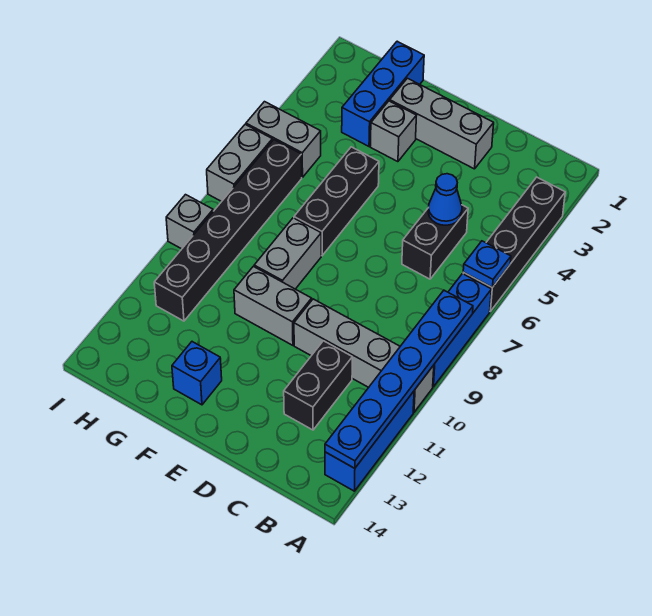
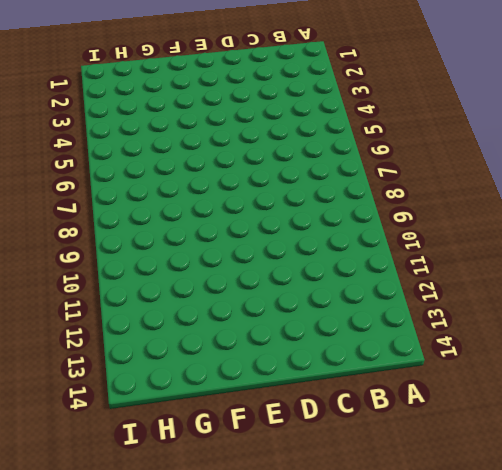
none -> black brick A3:A6 level 1
none -> blue brick A7:A9 level 1
none -> grey brick A10:D10 level 1

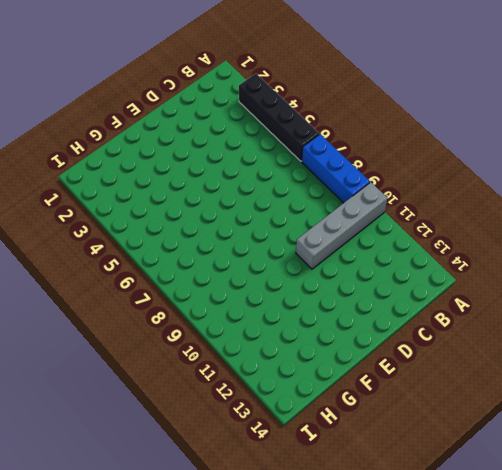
none -> blue brick A11:A13 level 1
none -> black brick C5:C6 level 1
none -> black brick C11:C12 level 1

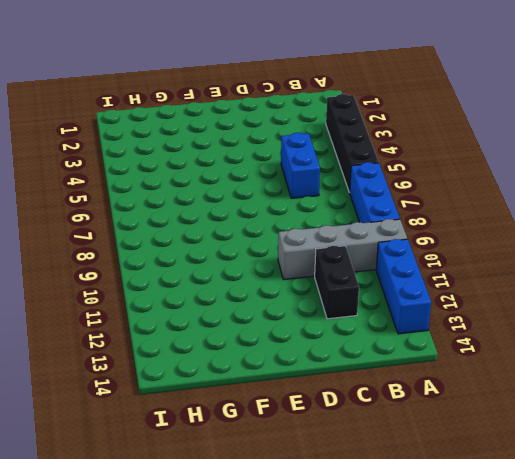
blue brick C5:C6 level 1 -> black brick C5:C6 level 1
none -> grey brick D2:F2 level 1
none -> grey brick E10:F10 level 1
none -> grey brick F3 level 1

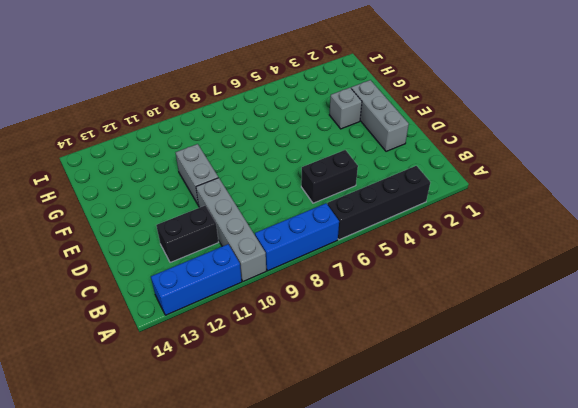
none -> black brick F5:F7 level 1
none -> grey brick F8:F9 level 1
none -> blue brick F13 level 1

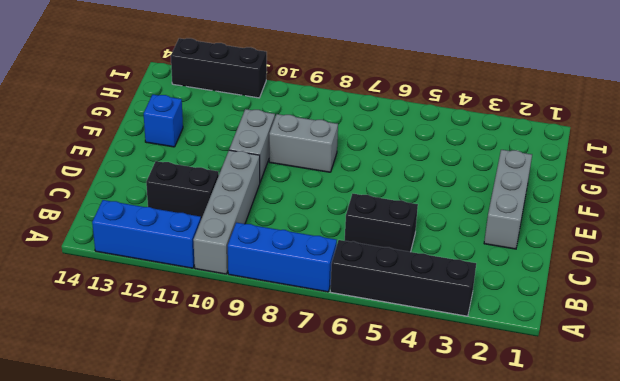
black brick I11:I13 level 1 -> black brick F5:F7 level 1
none -> grey brick F3 level 1
none -> blue brick G1:G3 level 1
none -> grey brick H5:I5 level 1

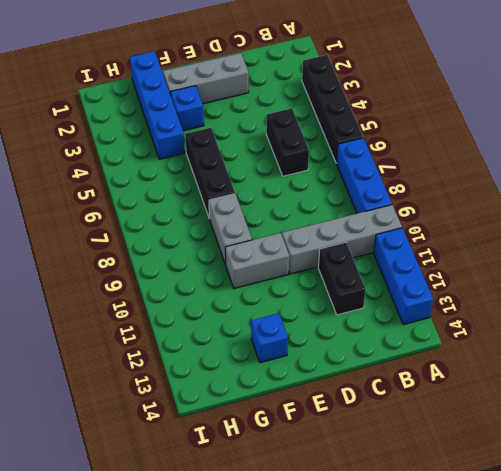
blue brick F3 level 1 -> grey brick F3 level 1
blue brick G1:G4 level 1 -> blue brick G1:G3 level 1
none -> grey brick H5:I5 level 1
none -> black brick H6:H11 level 1
none -> grey brick I6:I7 level 1

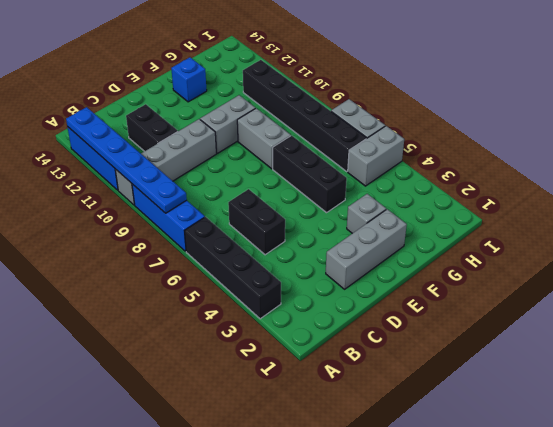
none -> blue brick G1:G3 level 1
none -> grey brick I9 level 1
none -> blue plate A6 level 2

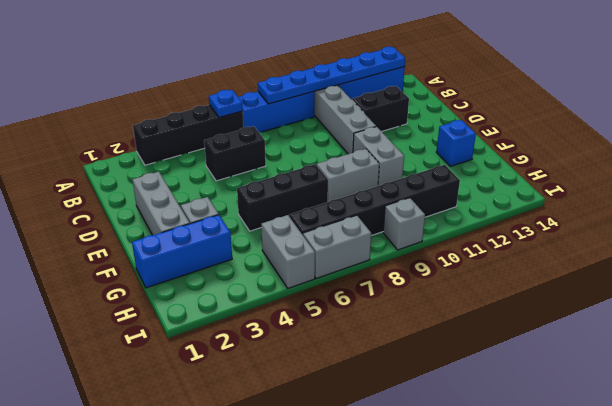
none -> blue cone C5 level 2

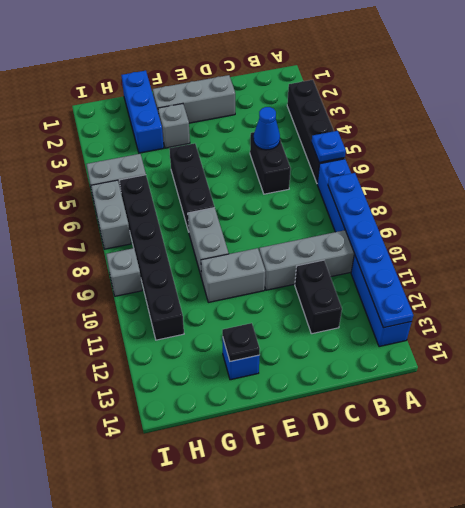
black plate F13 level 2 -> none

